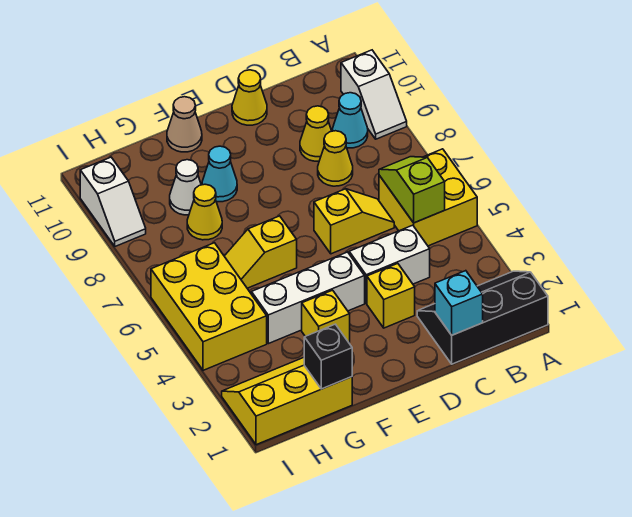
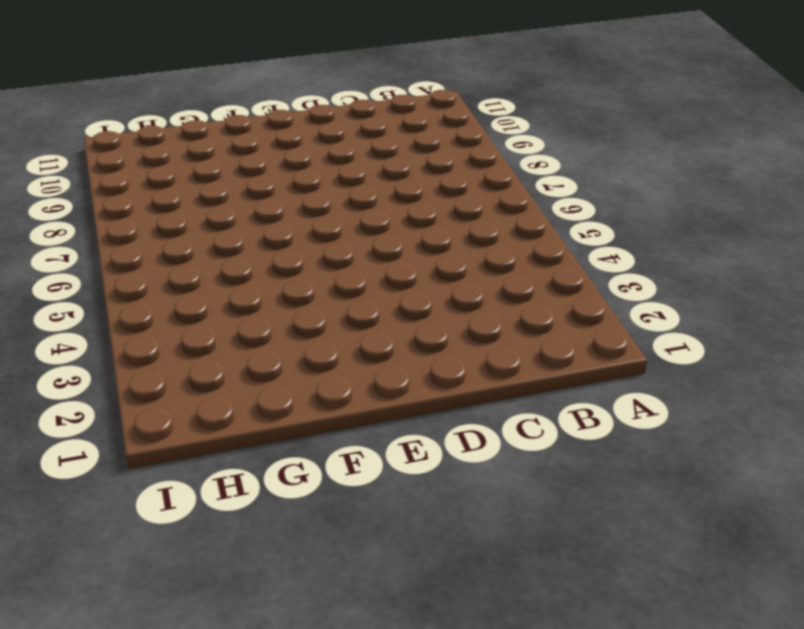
none -> black slope A1:C2 level 1 top 1
none -> yellow brick A5:B6 level 1
none -> white slope A9:A10 level 1 top 10

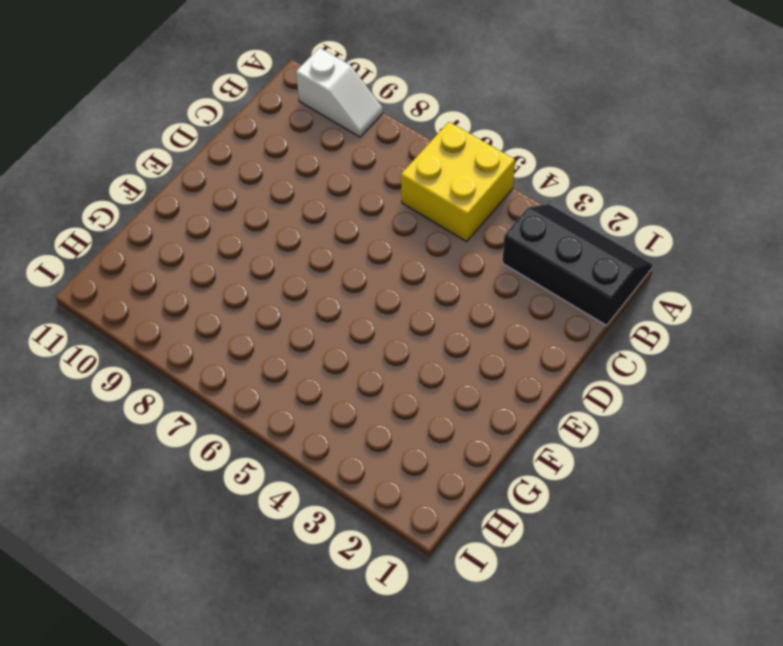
black slope A1:B3 level 1 top B -> black slope A1:C2 level 1 top 1
none -> cyan cone B9 level 1
none -> white brick C4:D4 level 1
none -> yellow slope C6:D6 level 1 top D

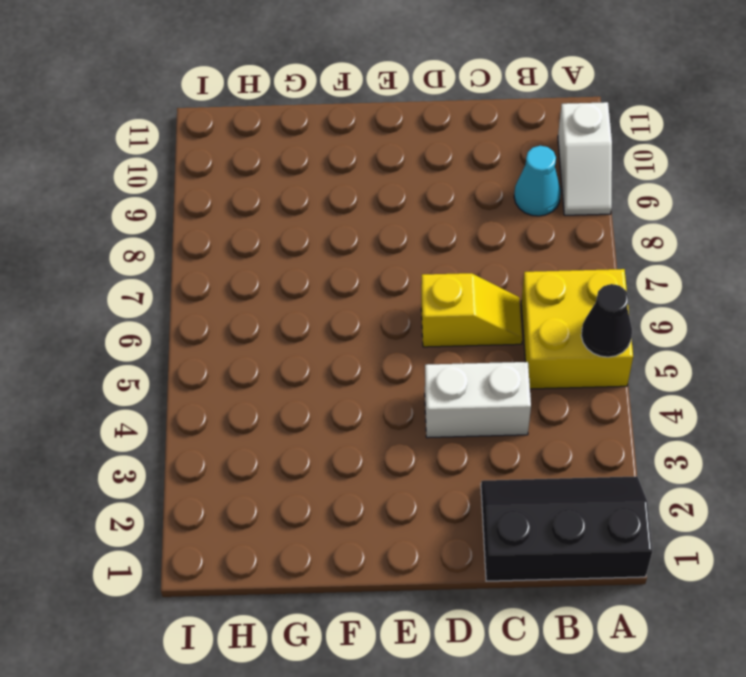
black cone A5 level 2 -> none
none -> yellow cone C8 level 1
none -> yellow cone C9 level 1
none -> yellow brick D3 level 1

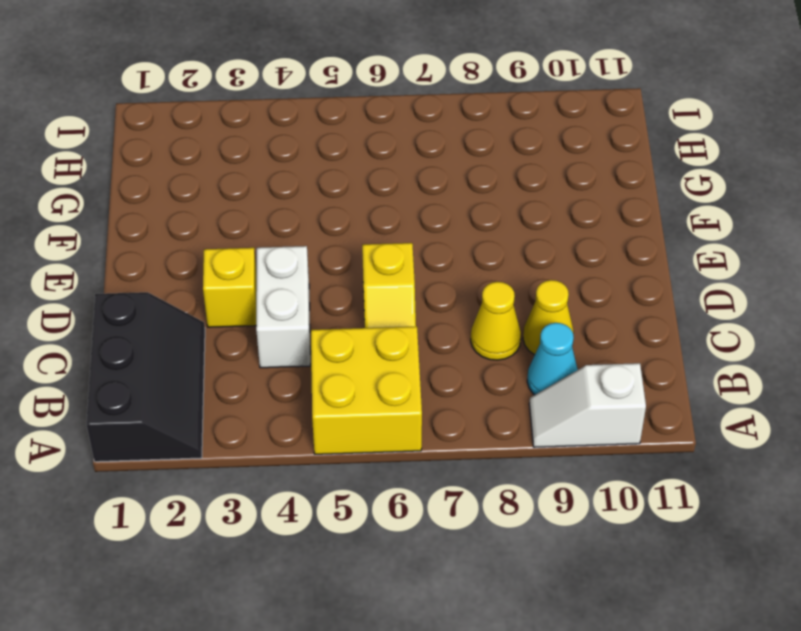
none -> yellow cone D11 level 1
none -> white brick E4:G4 level 1
none -> yellow brick F3 level 1

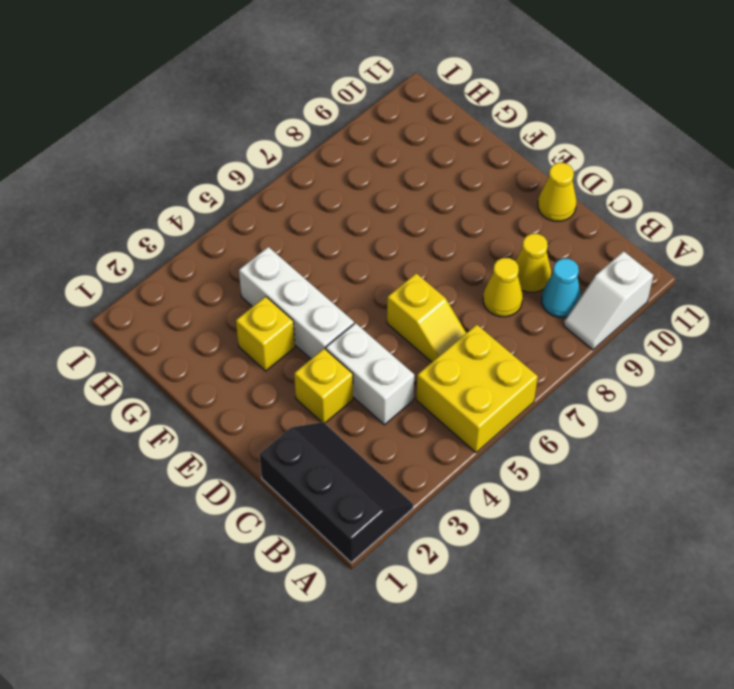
none -> yellow slope F6:G6 level 1 top F
none -> cyan cone F9 level 1
none -> tan cone F11 level 1

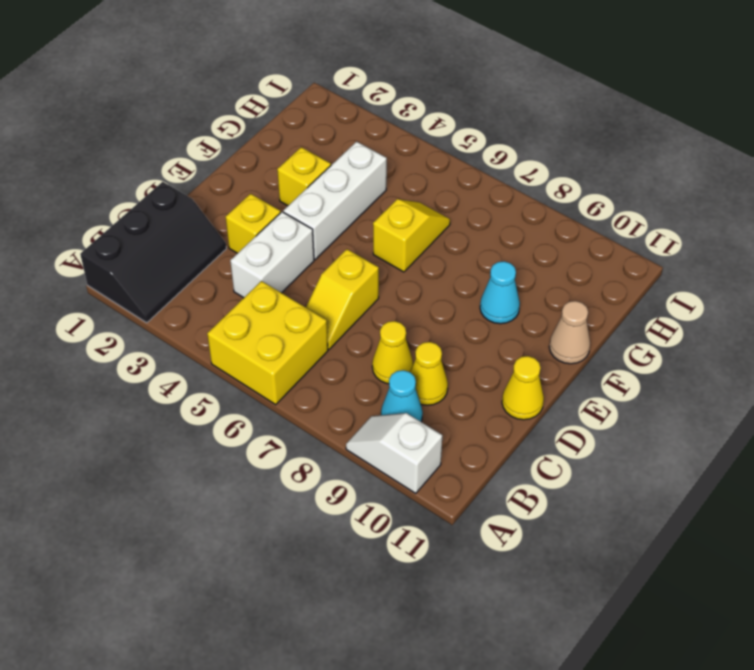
none -> yellow slope G1:I2 level 1 top 1
none -> yellow cone G8 level 1
none -> white cone G9 level 1

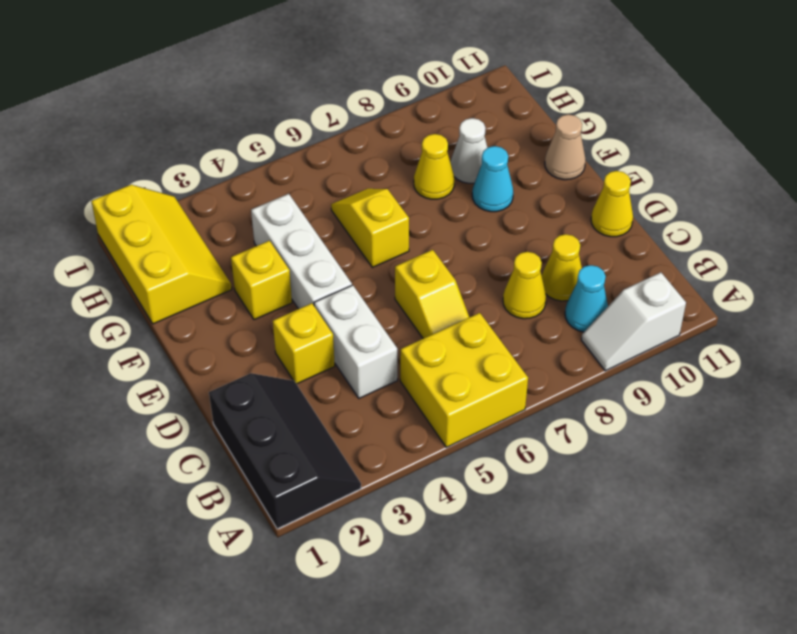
none -> yellow brick H4:I6 level 1
none -> white slope I9:I10 level 1 top 10
none -> lime slope B5:B6 level 2 top 5

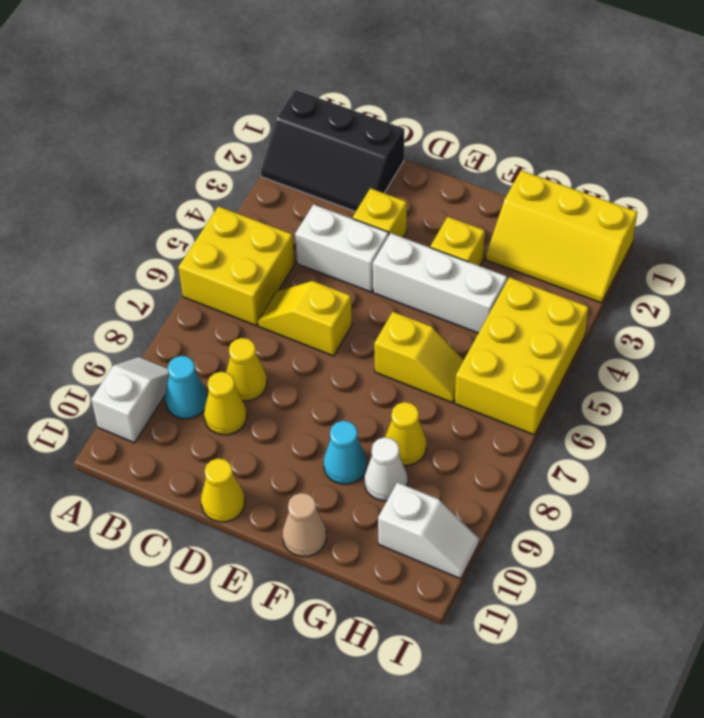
white slope H10:I10 level 1 top H -> white slope I9:I10 level 1 top 10
none -> lime slope B5:B6 level 2 top 5
none -> cyan brick C1 level 2
none -> black brick G1 level 2

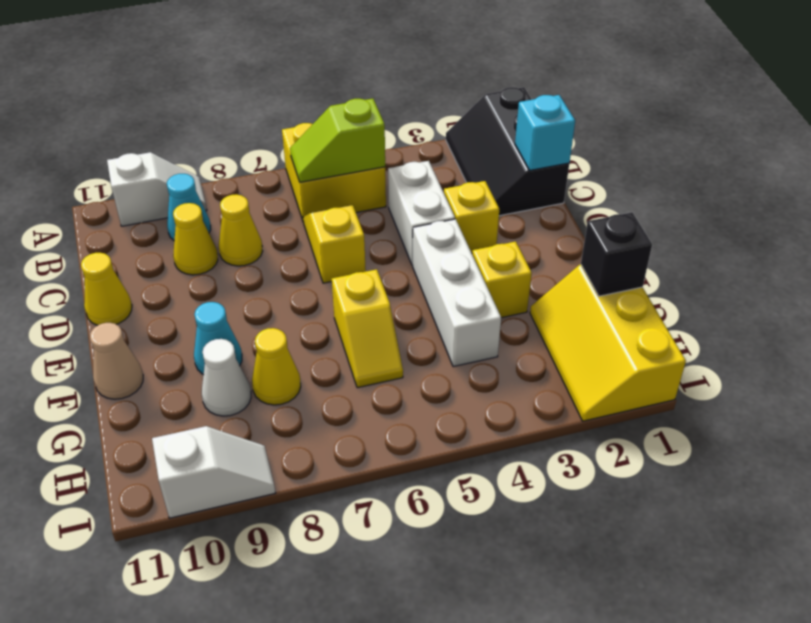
none -> yellow brick H4:I6 level 1

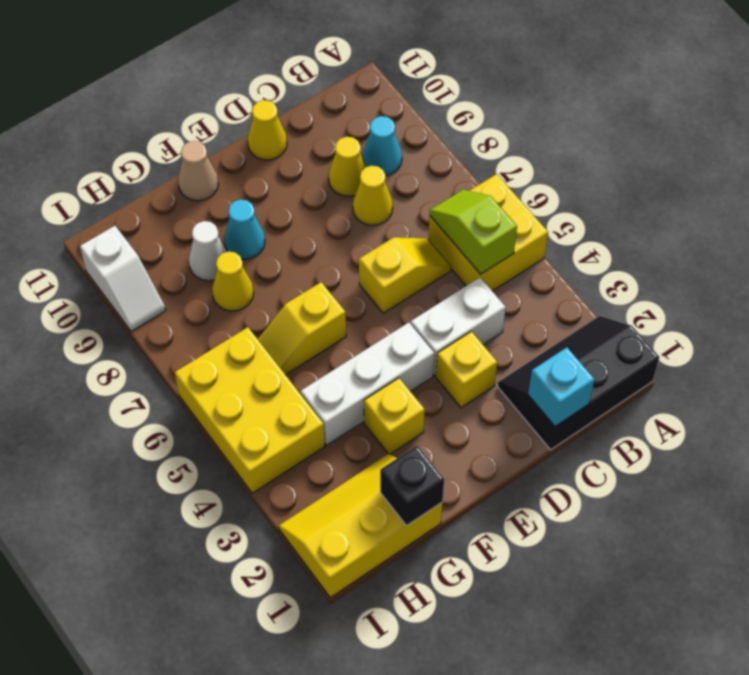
none -> white slope A9:A10 level 1 top 10

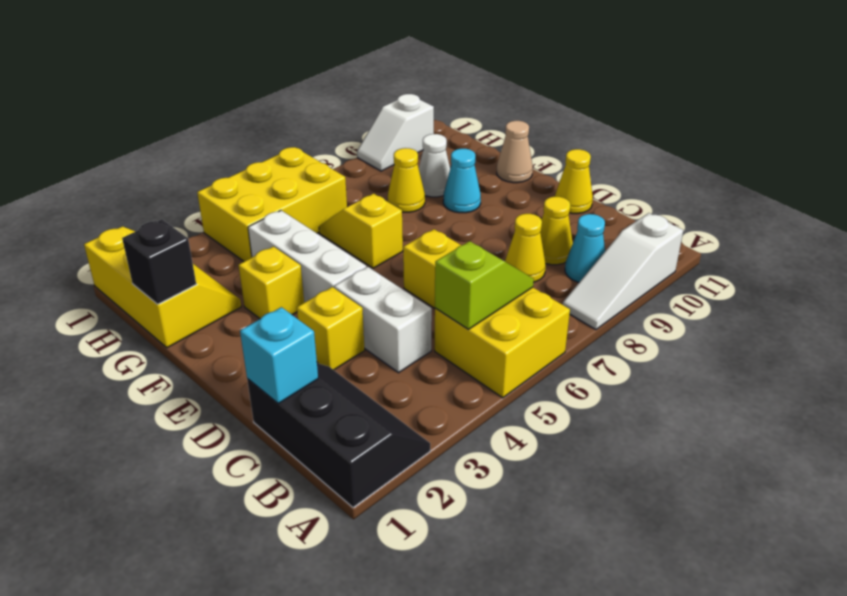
white slope A8:A10 level 1 top 10 -> white slope A9:A10 level 1 top 10

